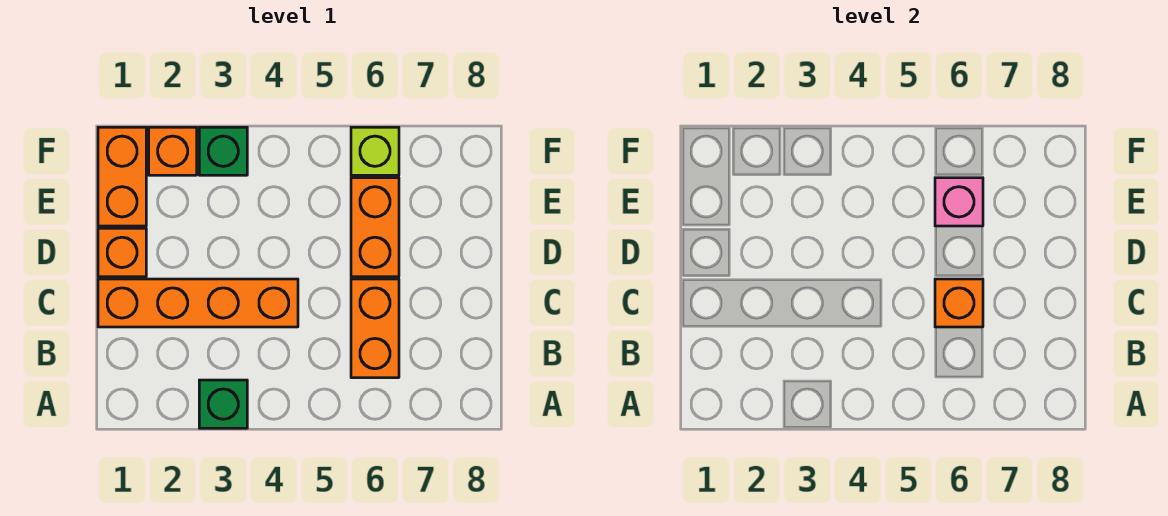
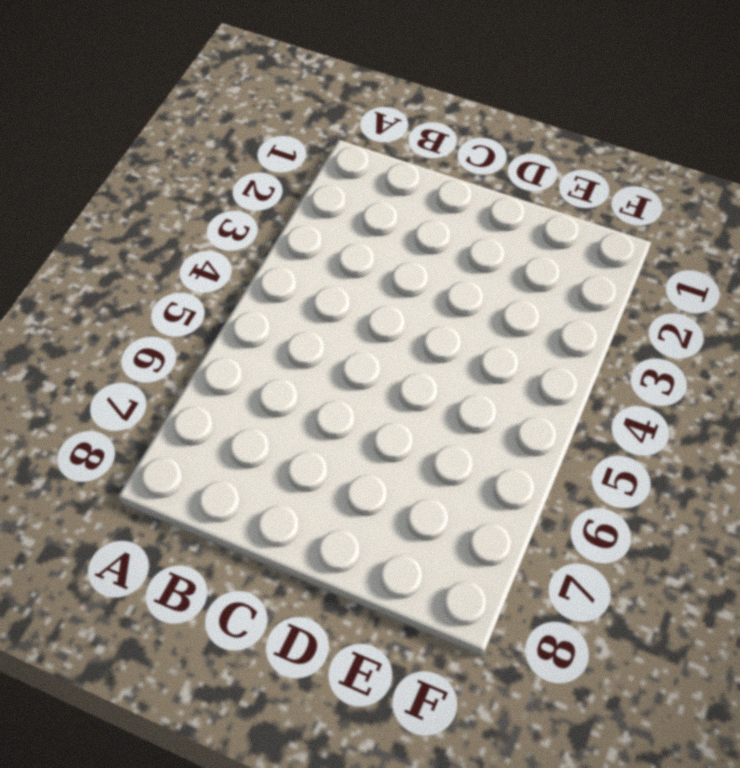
none -> green brick A3 level 1
none -> orange brick B6:C6 level 1

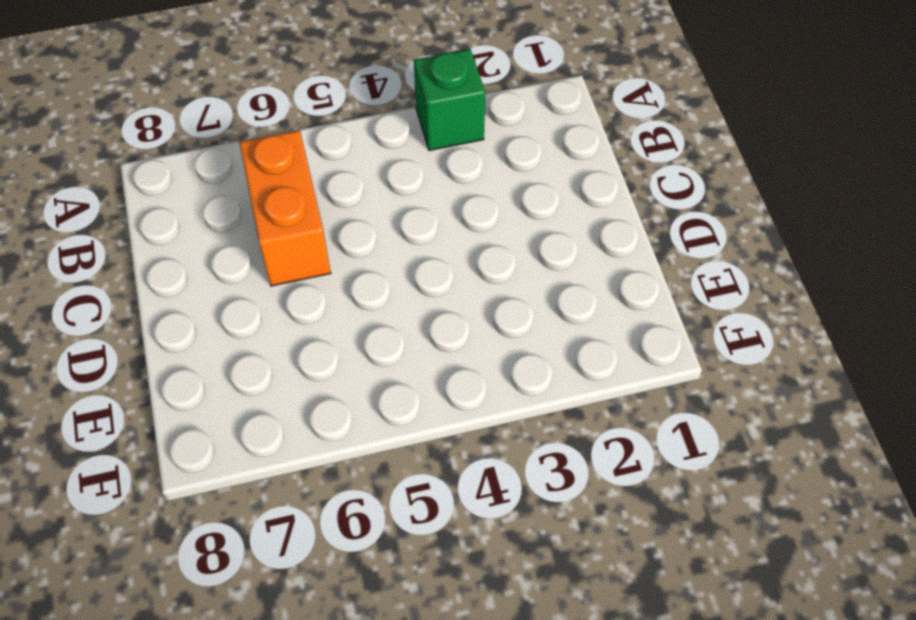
none -> orange brick C1:C4 level 1
none -> orange brick D1 level 1

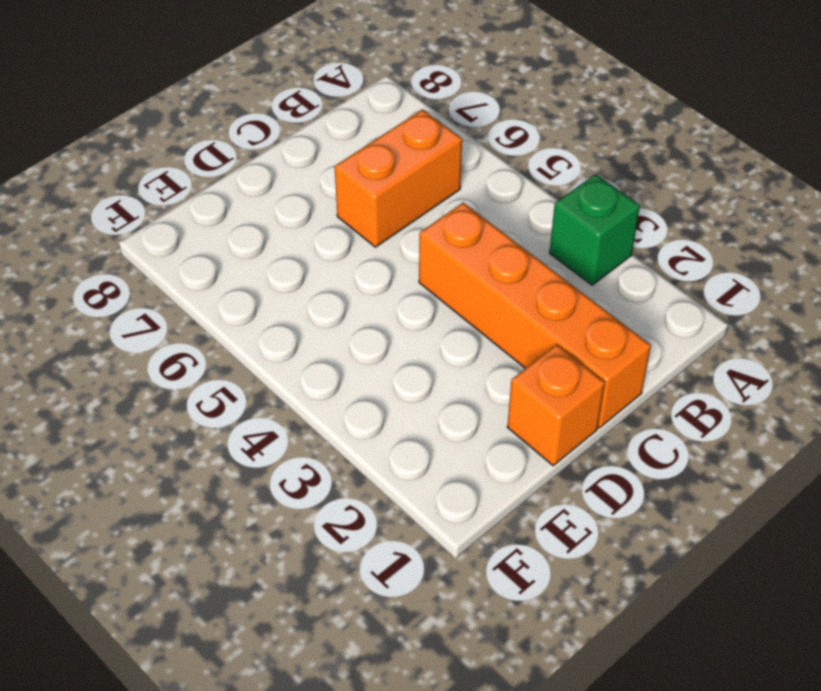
none -> orange brick D6:E6 level 1
none -> orange brick E1:F1 level 1

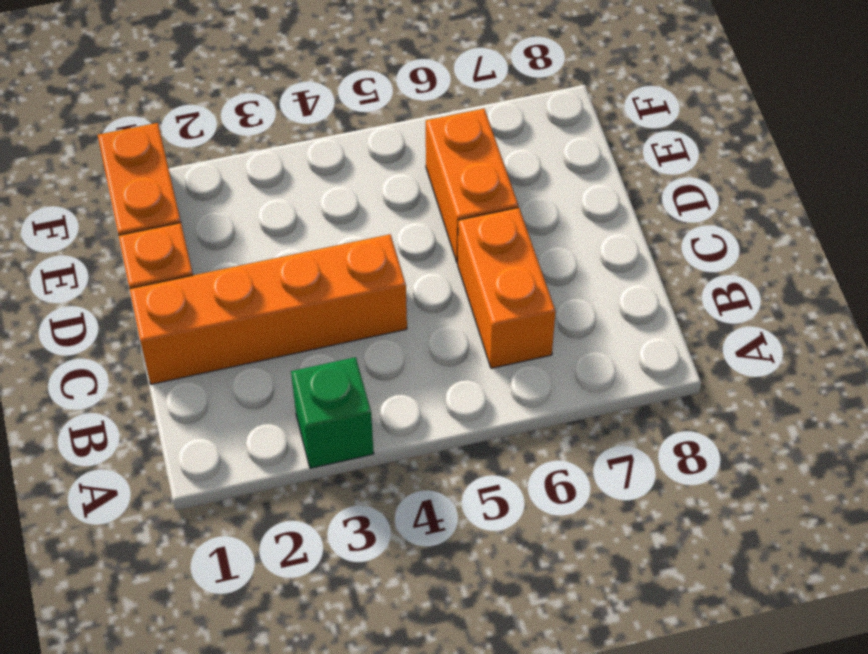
none -> orange brick F2 level 1
none -> green brick F3 level 1

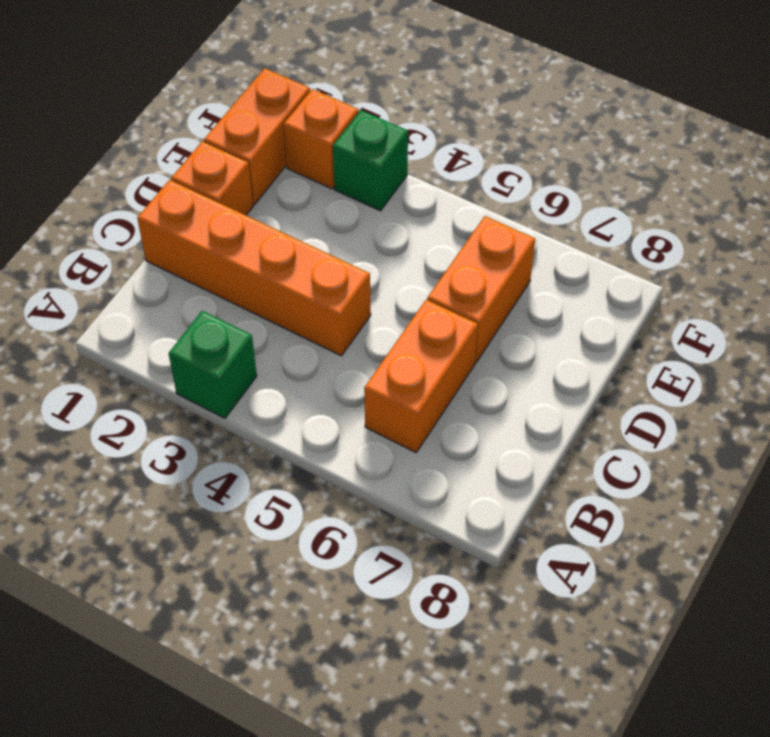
none -> lime brick F6 level 1
none -> orange brick C6 level 2

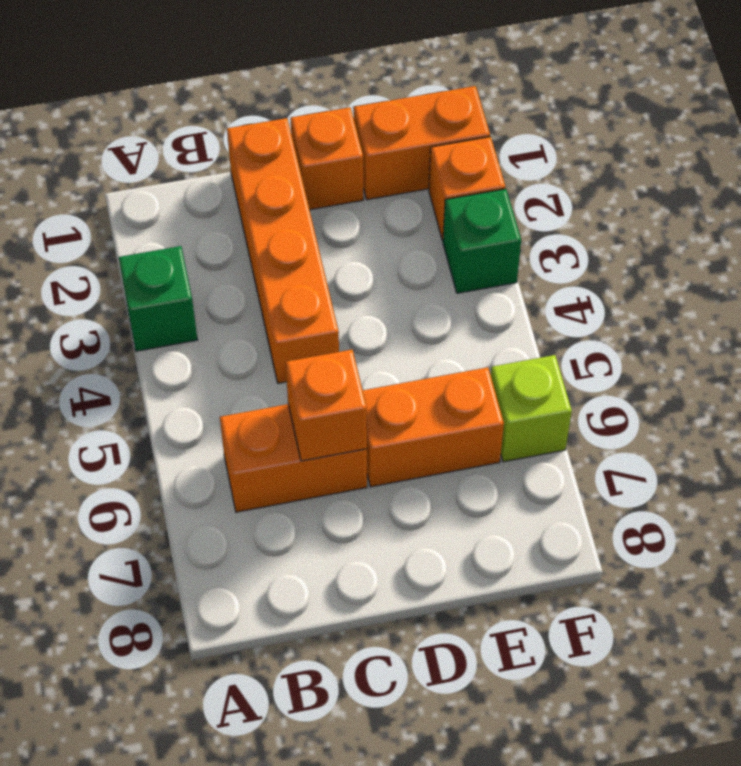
none -> pink brick E6 level 2

